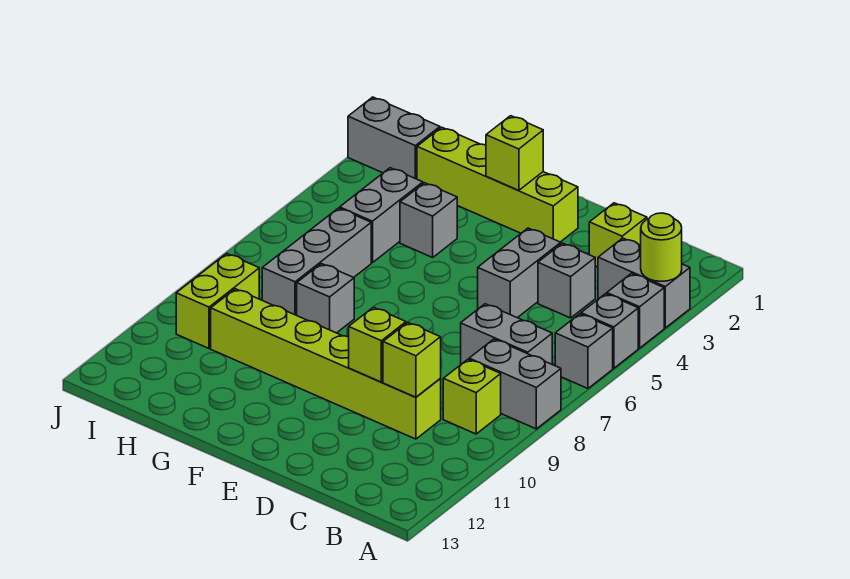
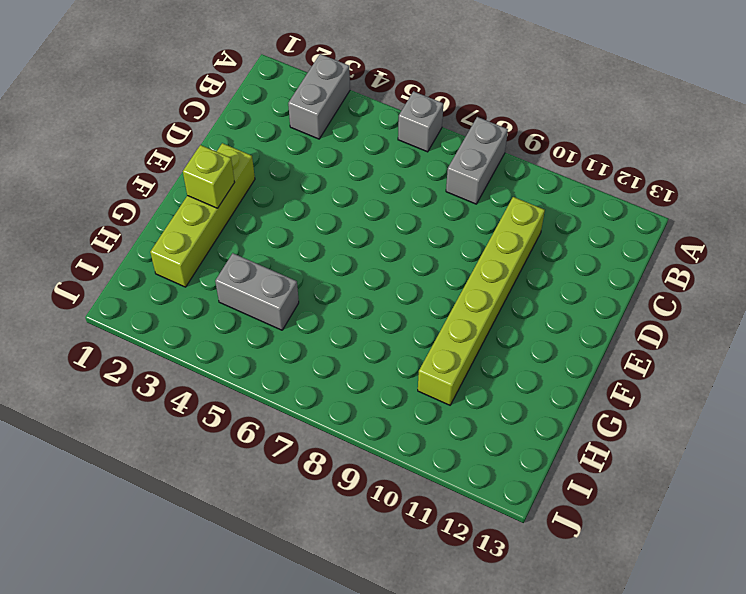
none -> grey brick A4 level 1
none -> grey brick A5 level 1
none -> grey brick B7:C7 level 1

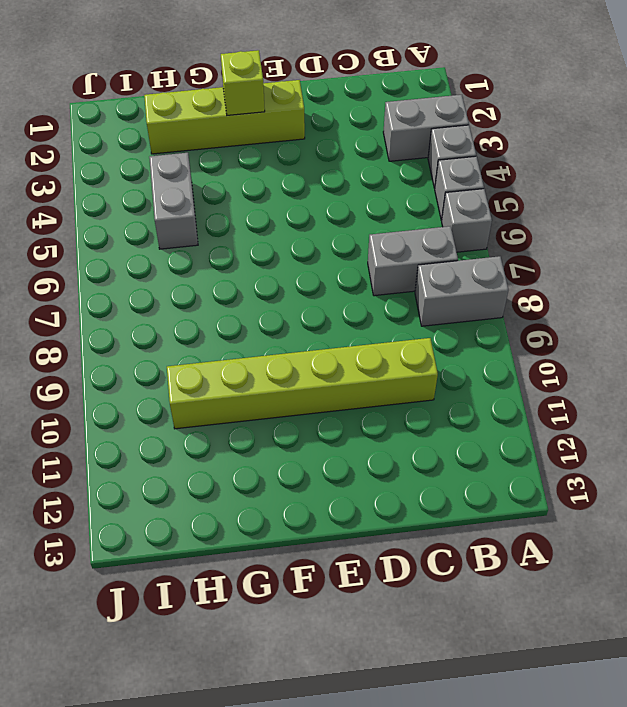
none -> lime brick B9 level 1
none -> lime brick C2 level 1
none -> grey brick C4 level 1

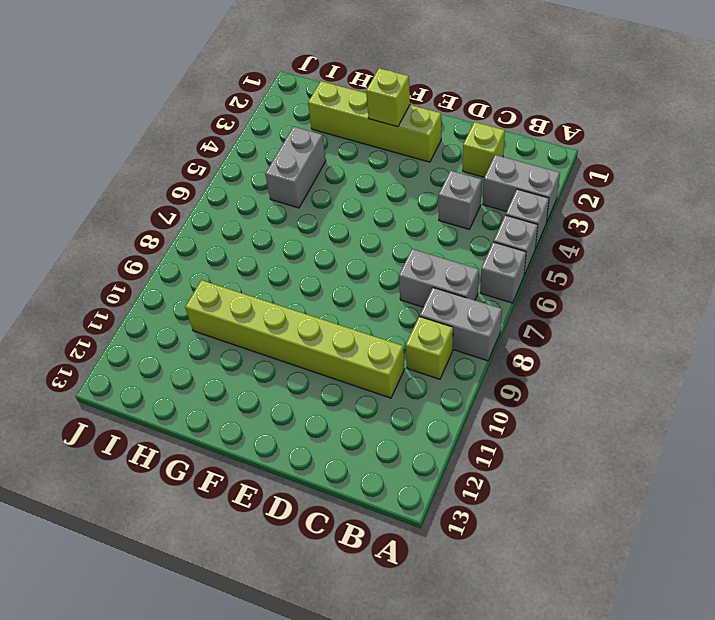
none -> grey brick D4:D5 level 1
none -> grey brick G4 level 1
none -> grey brick G8 level 1

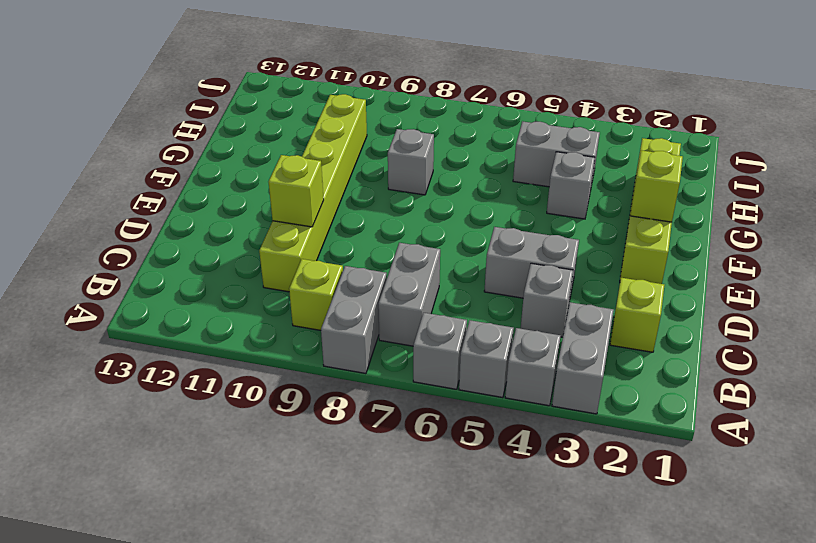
none -> grey brick H6:H8 level 1
none -> grey brick I2:J2 level 1
none -> lime brick I9:I10 level 1

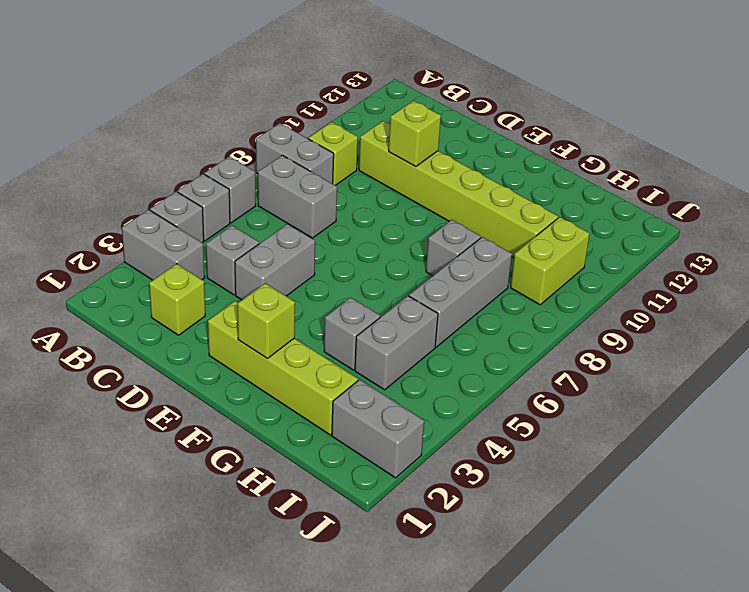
none -> lime round brick A3 level 2
none -> lime brick C10 level 2

